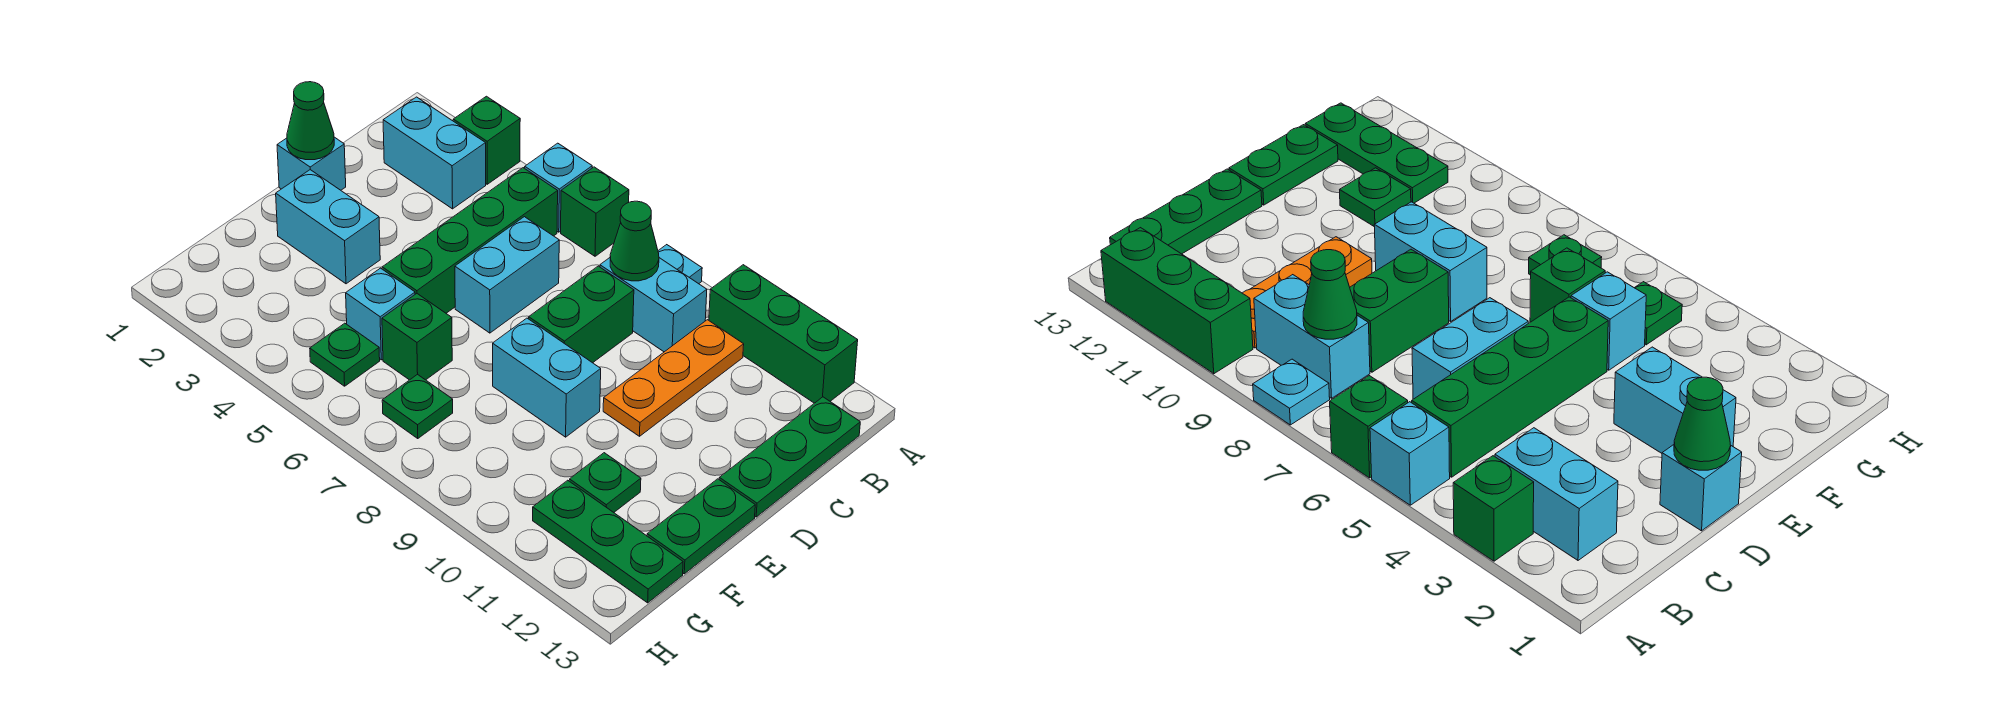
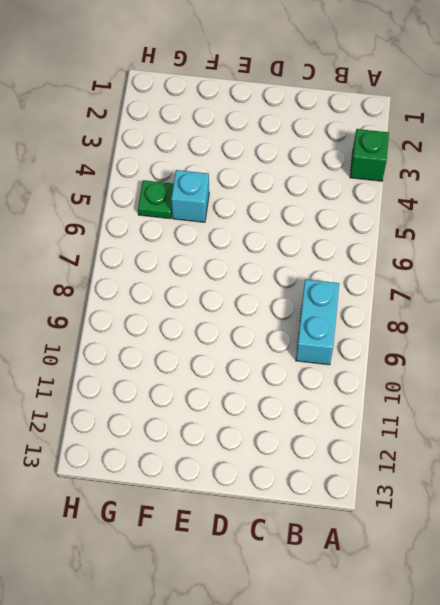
none -> cyan brick A5 level 1
none -> green brick A6 level 1
none -> cyan plate A8 level 1

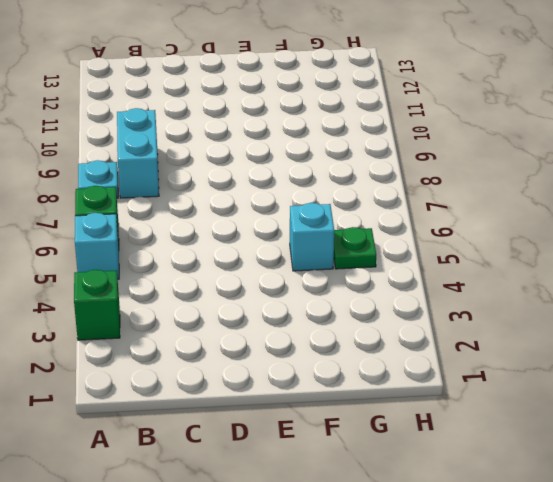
none -> green brick A10:A12 level 1
none -> cyan brick B2:B3 level 1
none -> green brick B5:E5 level 1

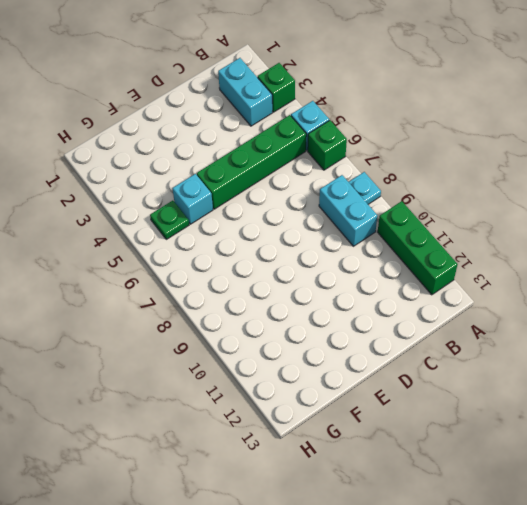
none -> orange plate B10:D10 level 1
none -> green plate B13:D13 level 1
none -> cyan brick C6:D6 level 1

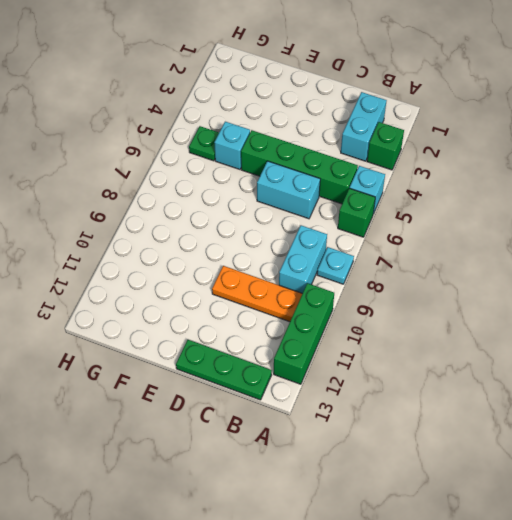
none -> green brick C8:D8 level 1
none -> cyan brick D1 level 1
none -> cyan brick E2:E3 level 1

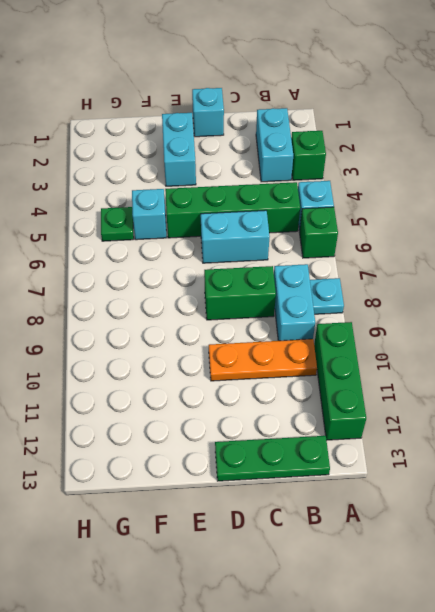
none -> cyan brick E8:E9 level 1
none -> green plate E13:F13 level 1
none -> green brick F6 level 1

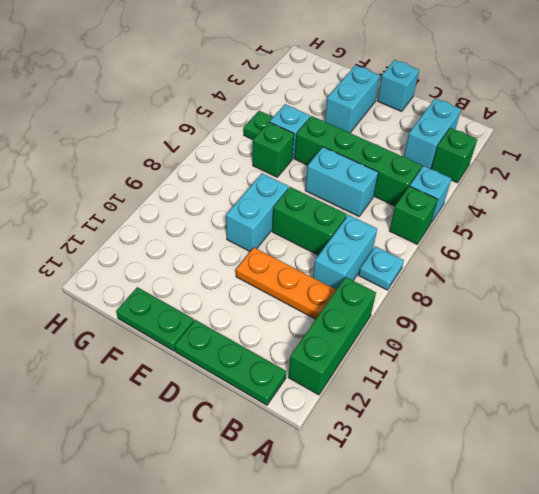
none -> green plate F11 level 1
none -> green plate G7 level 1
none -> green plate G11:G13 level 1

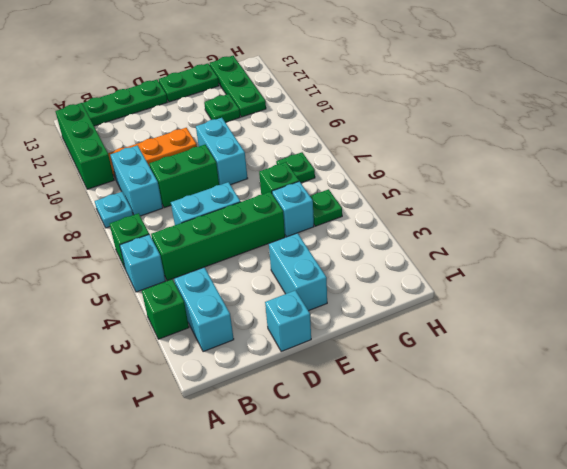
none -> green cone B8 level 2
none -> green cone D1 level 2

